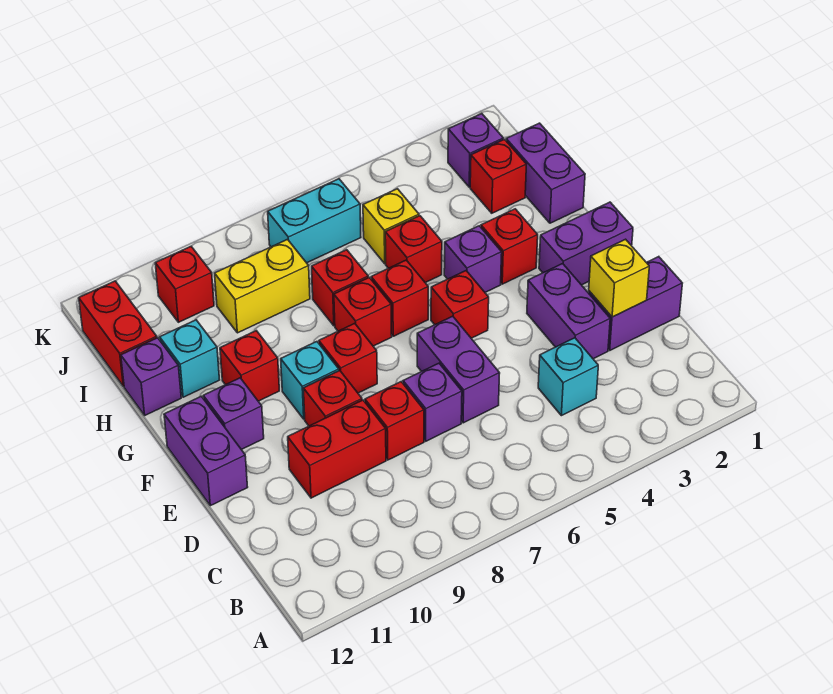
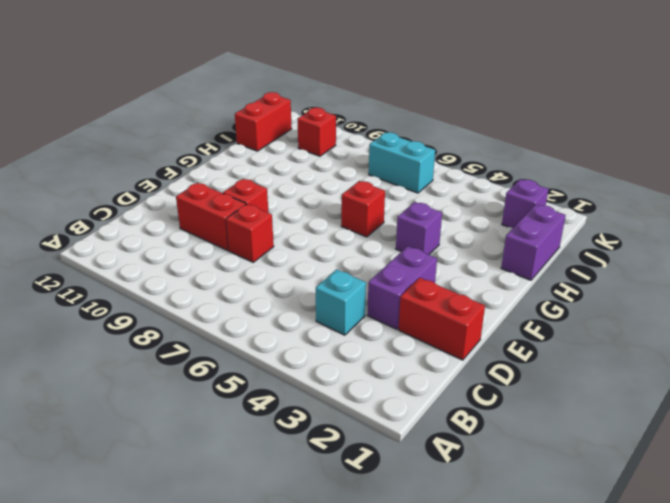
red brick D1:D2 level 1 -> purple brick D1:D2 level 1
none -> purple brick D6:E6 level 1
none -> purple brick D7 level 1
none -> purple brick E12:F12 level 1
none -> purple brick F1:F2 level 1

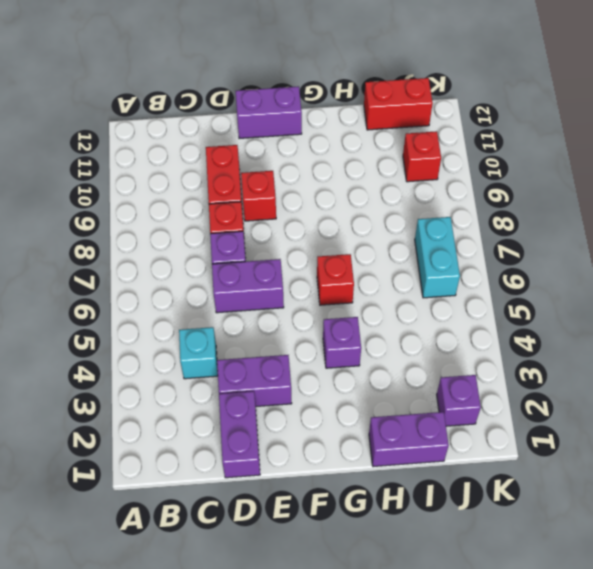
none -> purple brick F1:F2 level 1
none -> red brick F5 level 1
none -> red brick F8 level 1
none -> cyan brick F9 level 1

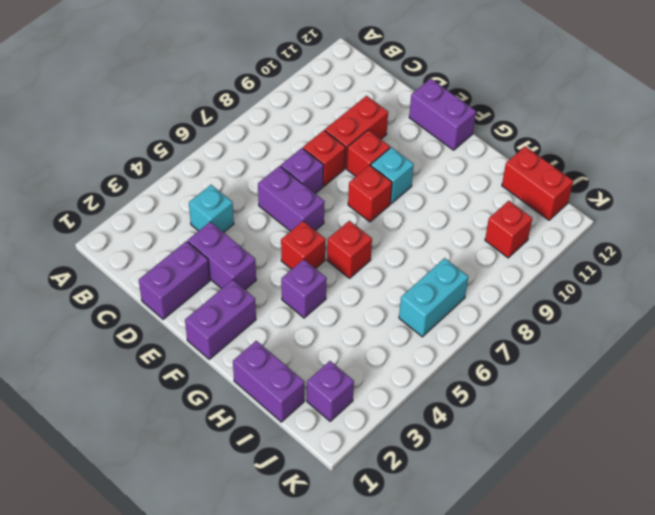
none -> purple brick F11 level 1
none -> red brick G3 level 1
none -> red brick G7 level 1
none -> red brick G10 level 1

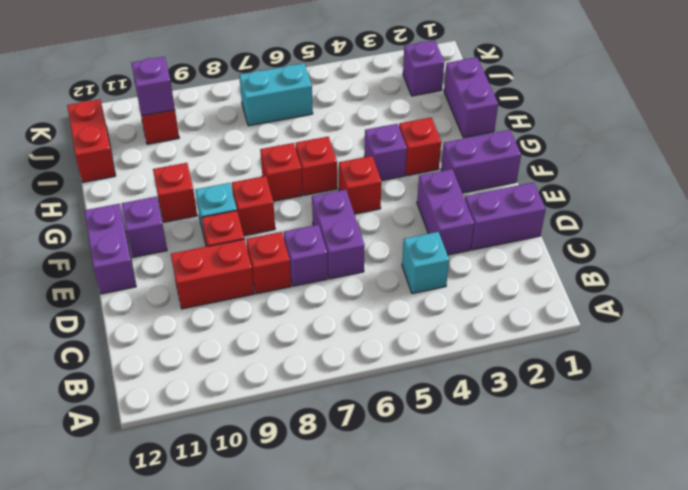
purple brick J10 level 2 -> purple brick H12 level 1
none -> red brick H5 level 1
none -> red brick H7 level 1
none -> cyan brick H11 level 1
none -> red brick I2 level 1

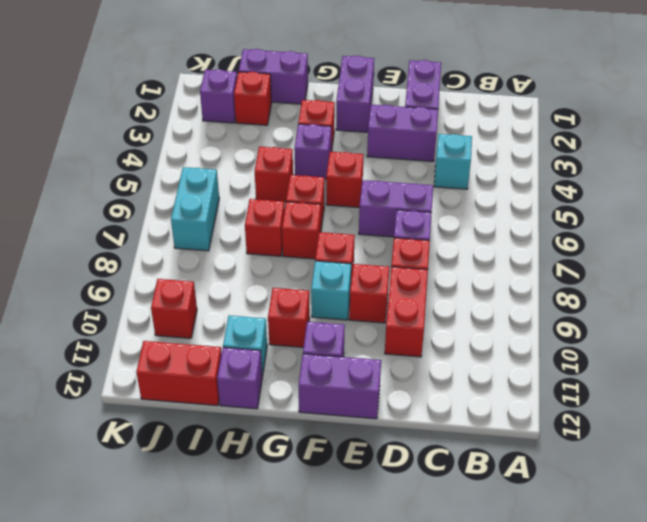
none -> yellow brick I5 level 1
none -> yellow brick I8:I9 level 1
none -> yellow brick D2 level 2

